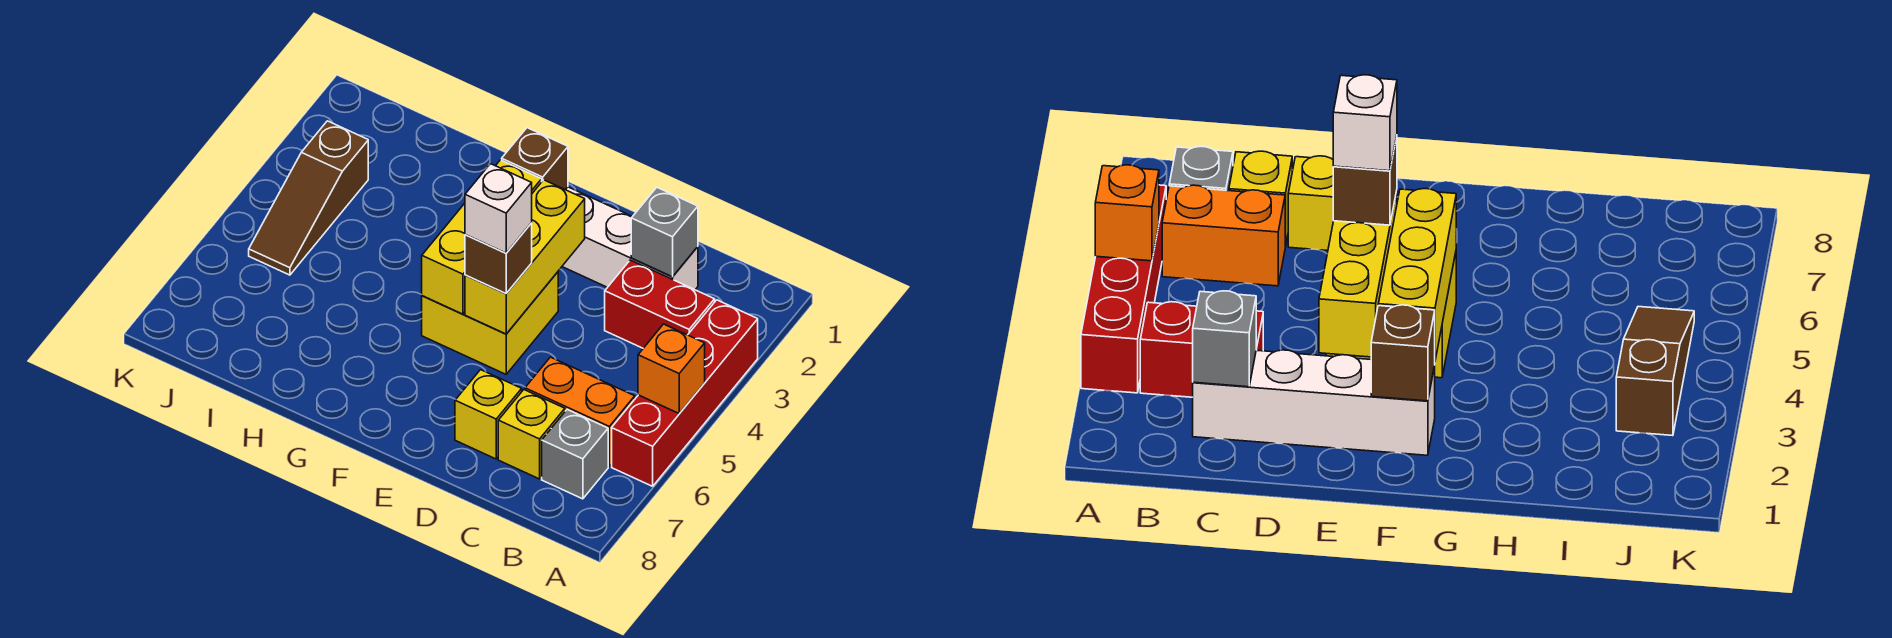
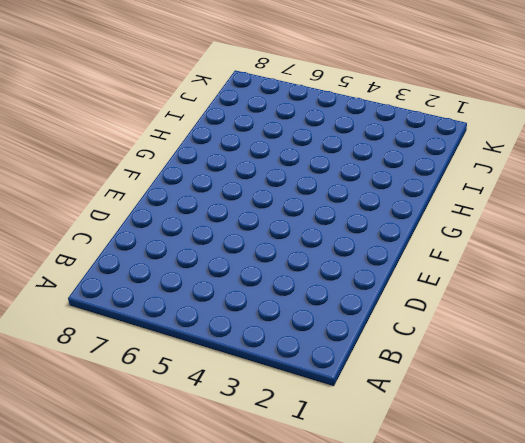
none -> red brick A3:A6 level 1
none -> red brick B3:C3 level 1
none -> orange brick B6:C6 level 1

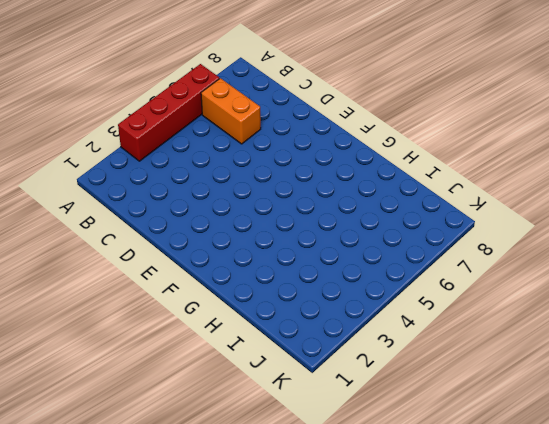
none -> red brick B3:C3 level 1
none -> grey brick B7 level 1
none -> white brick C2:F2 level 1

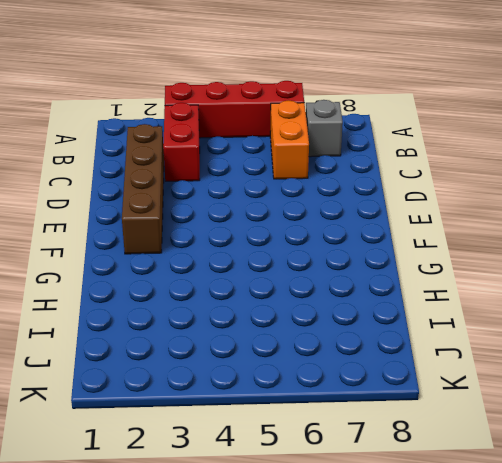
brown brick C2:F2 level 1 -> white brick C2:F2 level 1
none -> yellow brick C7 level 1
none -> yellow brick D7 level 1
none -> yellow brick E4:F5 level 1

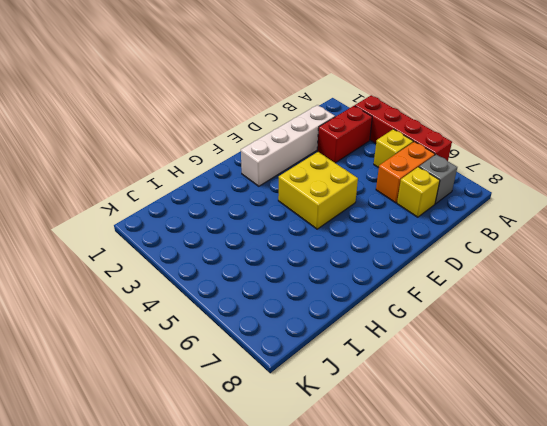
yellow brick B5 level 1 -> yellow brick D7 level 1
none -> brown slope J3:J5 level 1 top 3
none -> orange brick A5 level 2
none -> grey brick C2 level 2

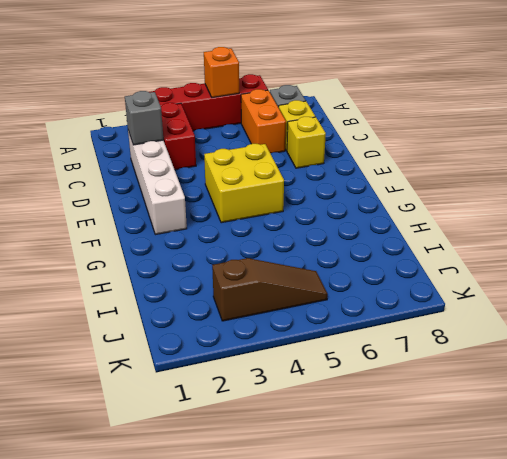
none -> yellow brick E3:E5 level 2
none -> brown brick F2 level 2
none -> yellow brick F3:F5 level 2

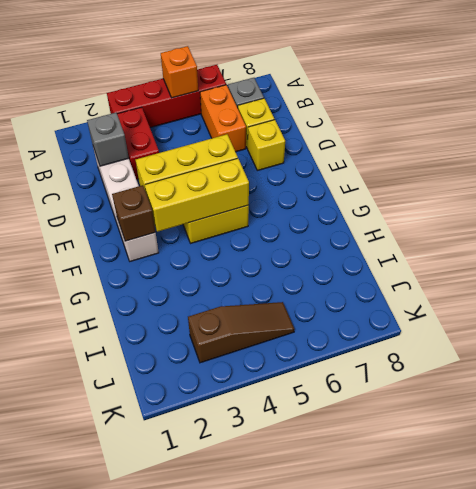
none -> brown brick E5 level 3
none -> white brick E5 level 4

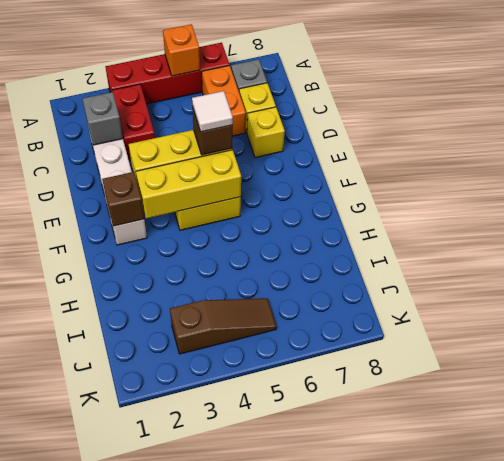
white tile E5 level 4 -> white brick E5 level 4

